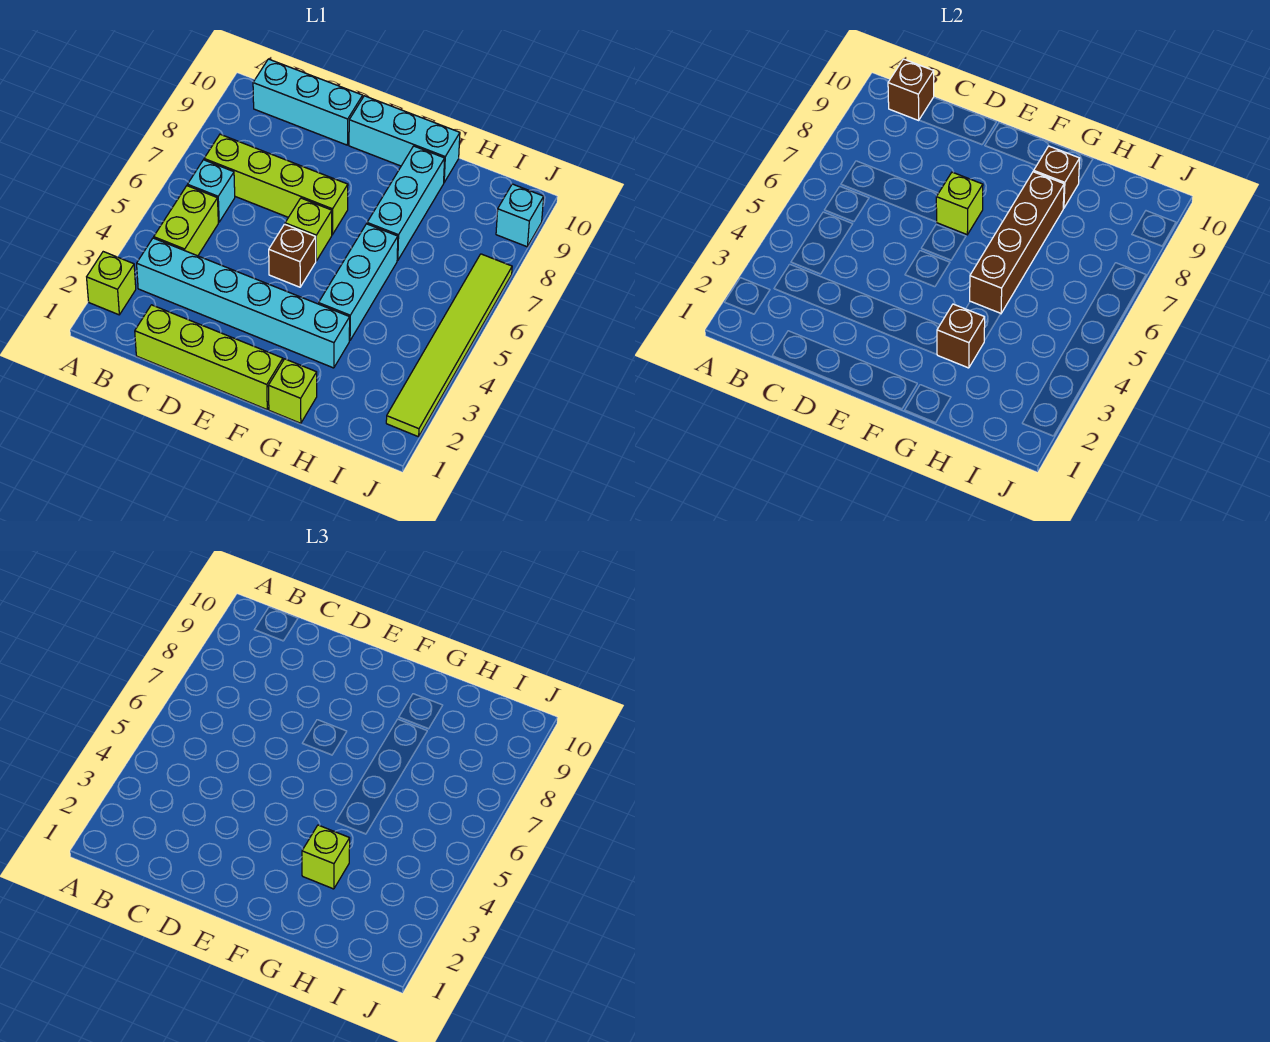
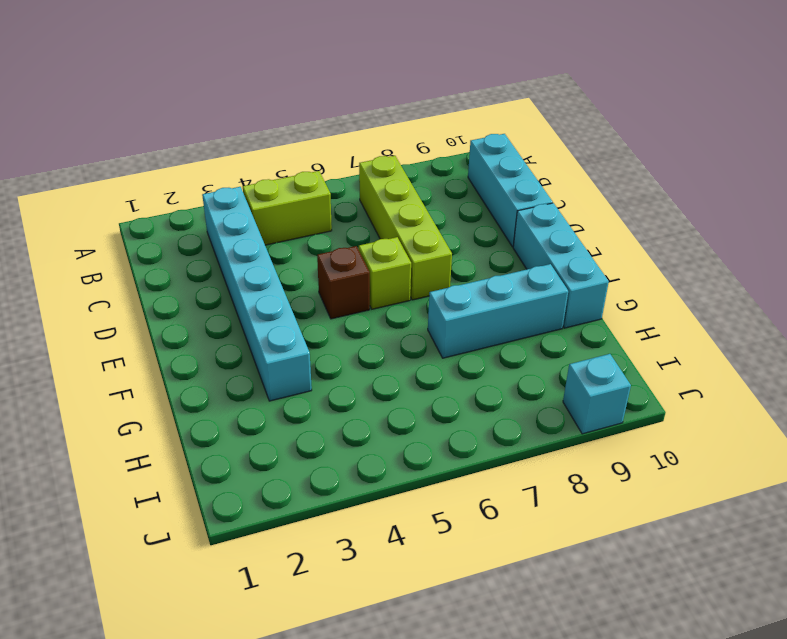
none -> lime brick A2 level 1
none -> cyan brick B6 level 1
none -> lime brick C1:F1 level 1

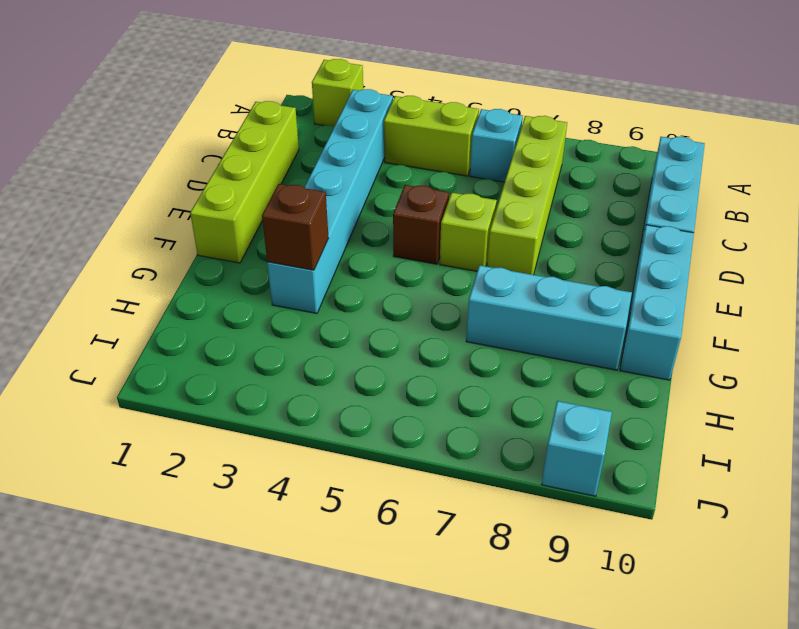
none -> lime brick G1 level 1
none -> cyan brick G4:G6 level 1
none -> lime tile J2:J7 level 1

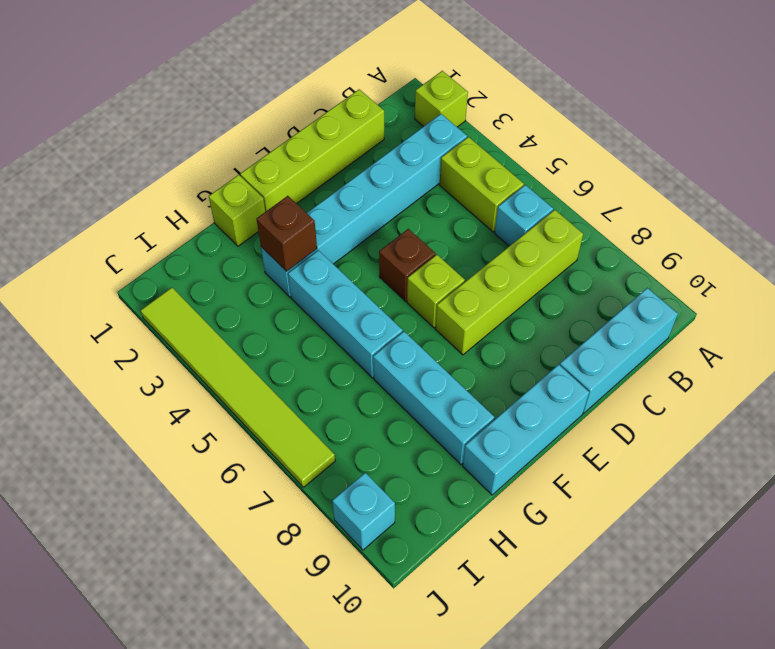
none -> brown brick B10 level 2
none -> lime brick E7 level 2
none -> brown brick G5:G8 level 2

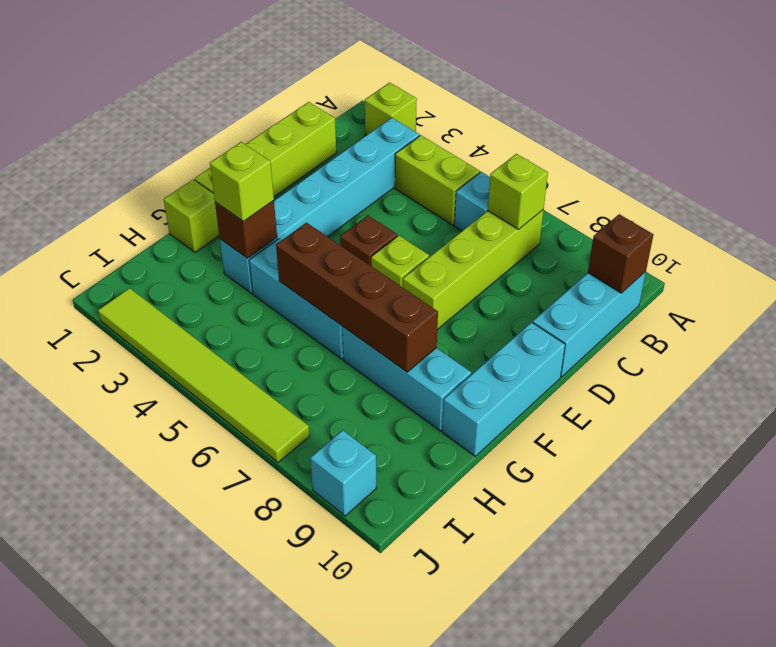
lime brick B7 level 2 -> lime brick E7 level 2
none -> brown brick G9 level 2

